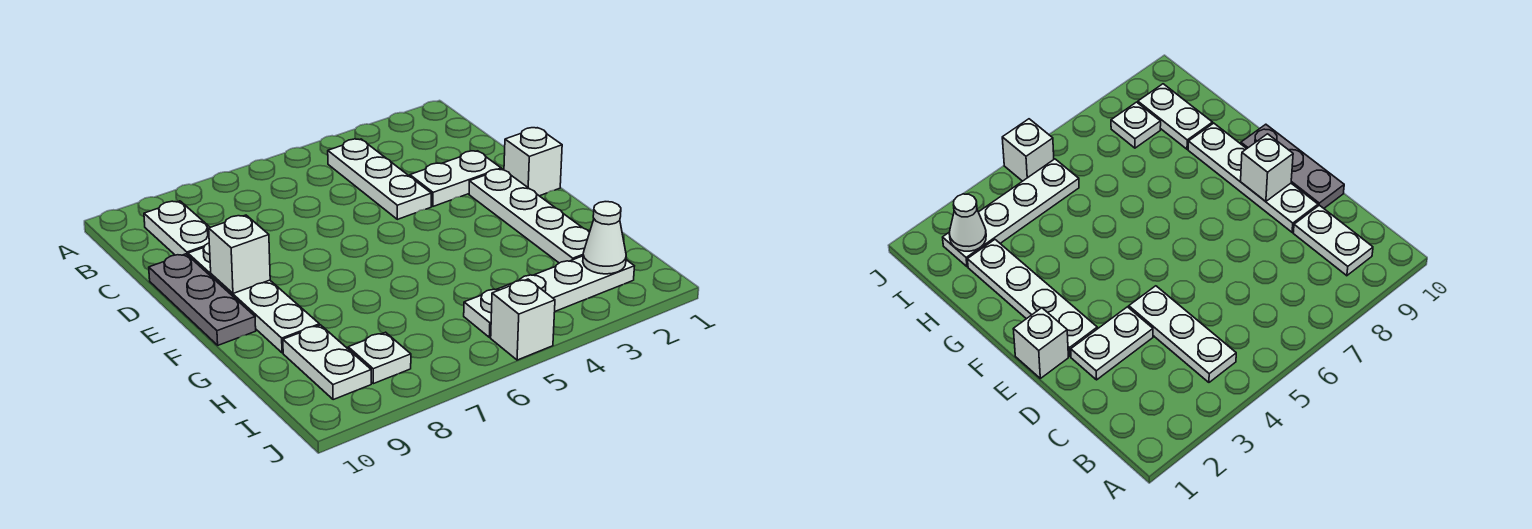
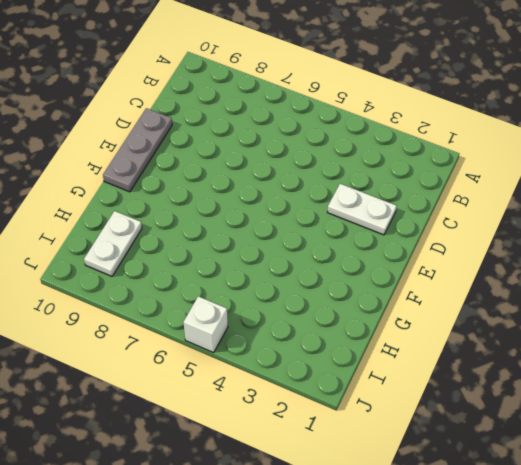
none -> white plate B4:D4 level 1
none -> white plate B9:C9 level 1
none -> white plate D9:G9 level 1

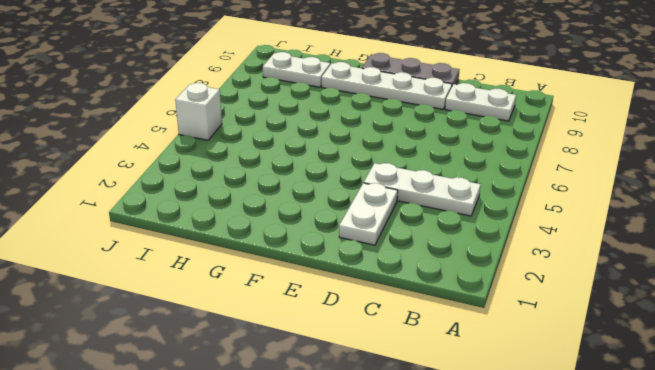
none -> white brick E1 level 1
none -> white plate E2:H2 level 1
none -> white plate I2:I5 level 1

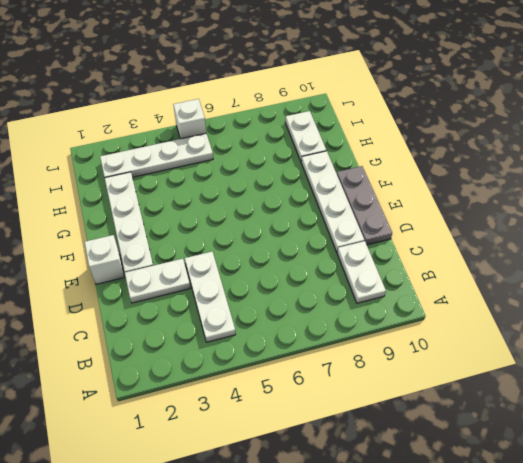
none -> white plate I8 level 1
none -> white brick E9 level 2
none -> white cone I2 level 2

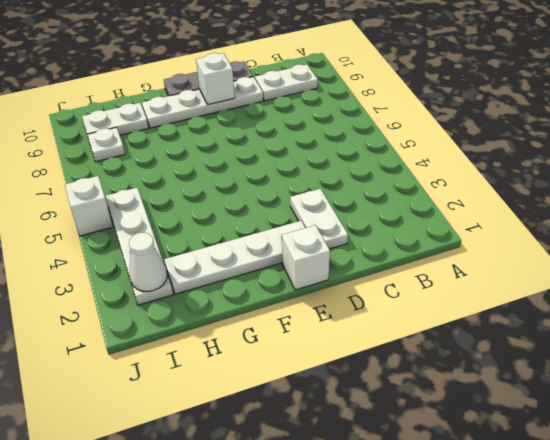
none -> white plate B4:D4 level 1

